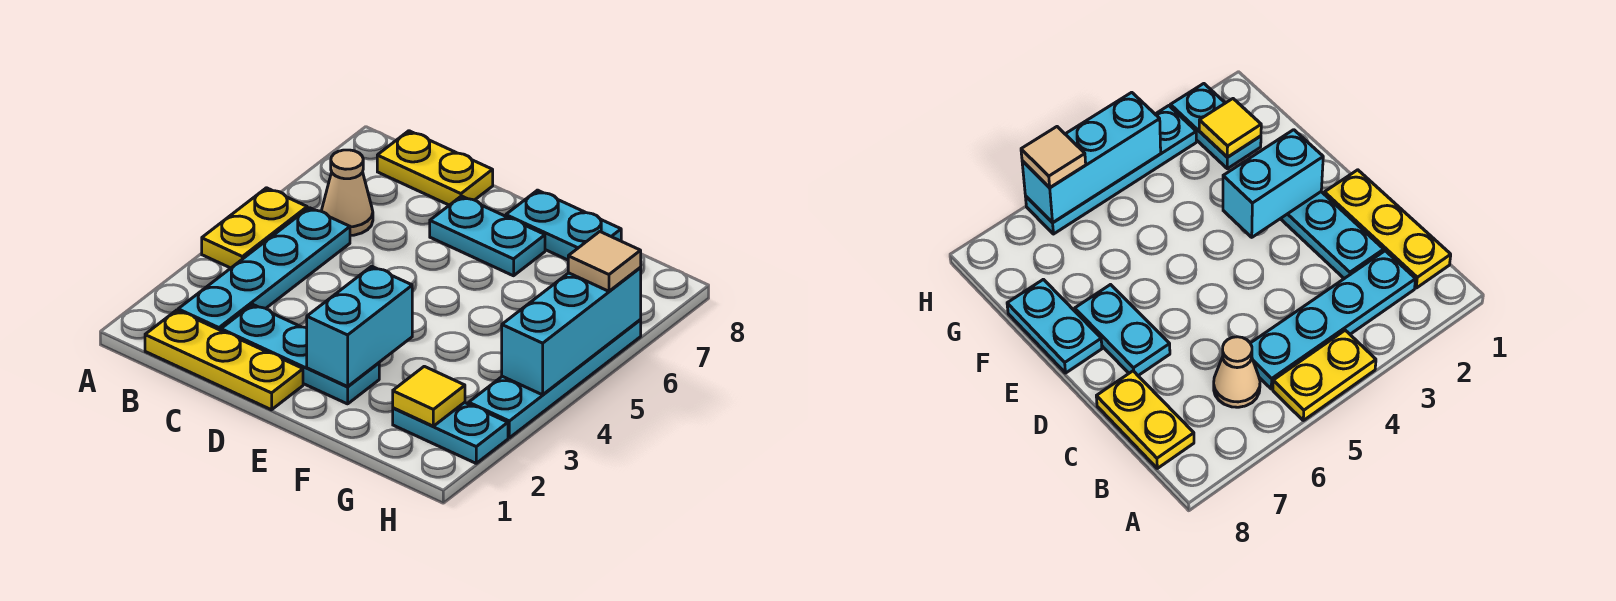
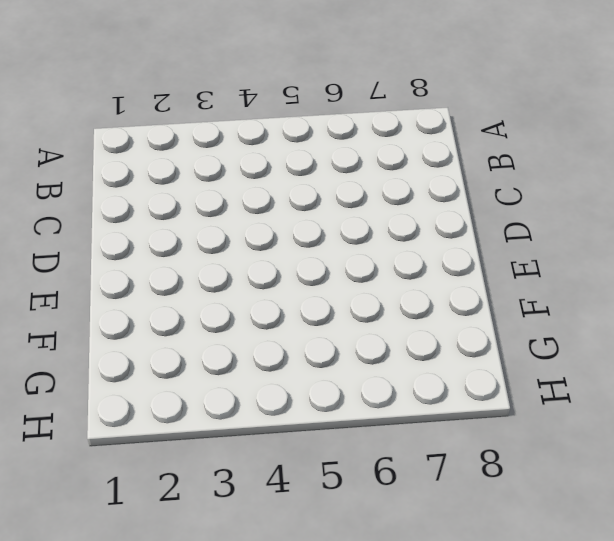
none -> yellow plate A4:A5 level 1
none -> yellow plate B1:D1 level 1
none -> cyan plate B2:B5 level 1

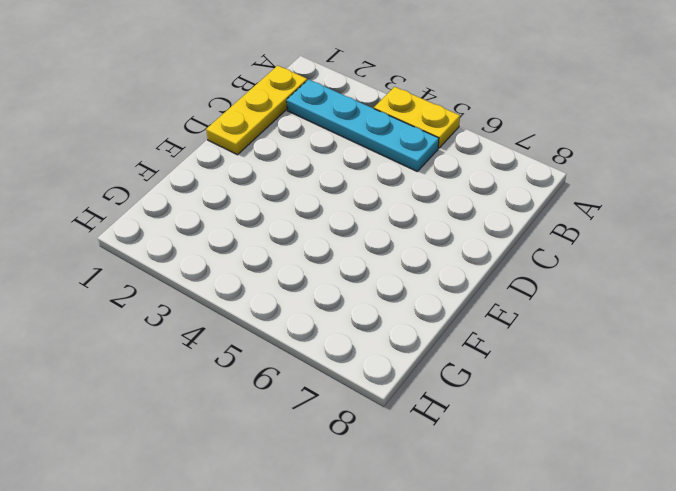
none -> tan cone B6 level 1
none -> yellow plate B8:C8 level 1
none -> cyan plate C2:E2 level 1

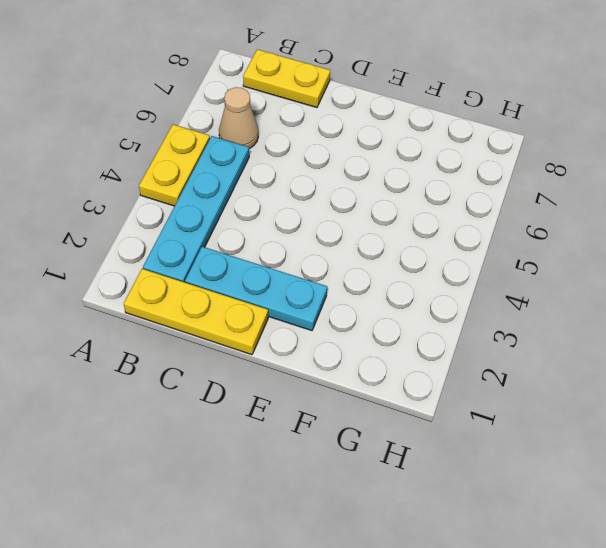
none -> cyan plate D7:E7 level 1
none -> cyan plate E8:F8 level 1
none -> cyan plate G2:H2 level 1

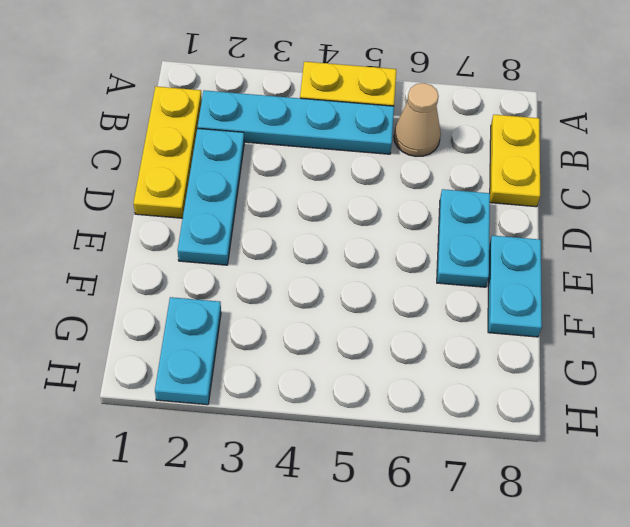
none -> cyan plate H3:H6 level 1
none -> cyan brick E2:E3 level 2
none -> yellow tile G2 level 2

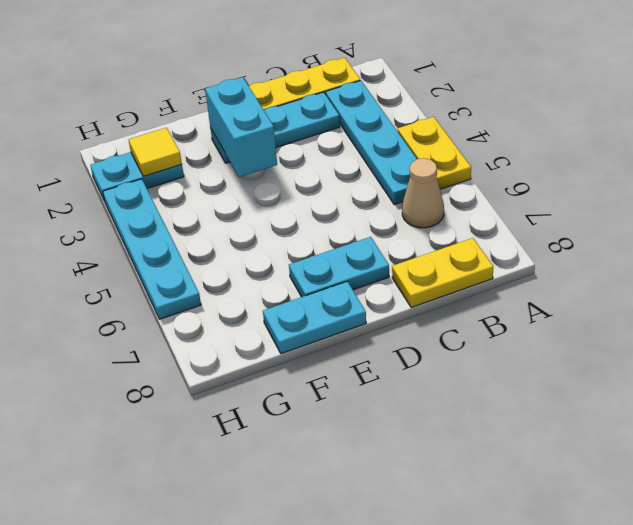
none -> cyan brick H4:H6 level 2
none -> tan tile H6 level 3

